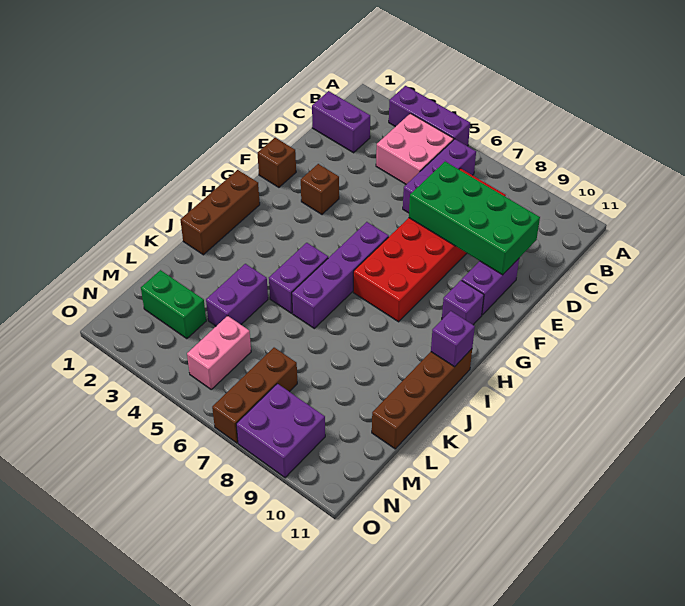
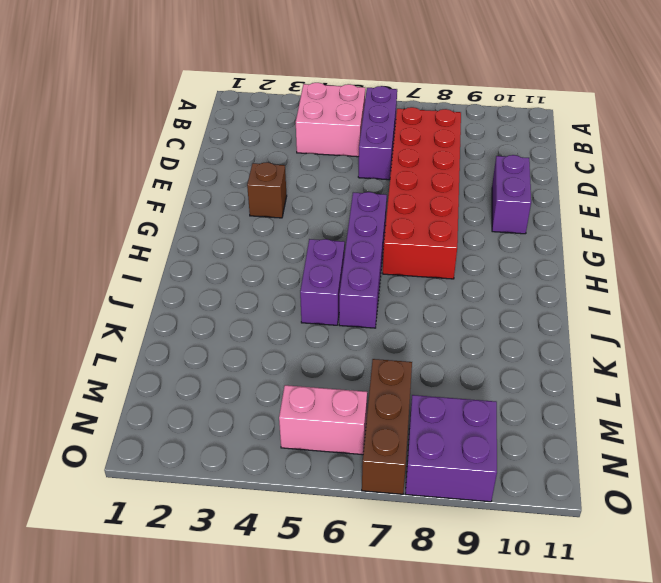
pink brick N5:N6 level 1 -> pink brick M5:N5 level 1
none -> purple brick A3:A5 level 1
none -> purple brick C1:C2 level 1
none -> brown brick F1 level 1

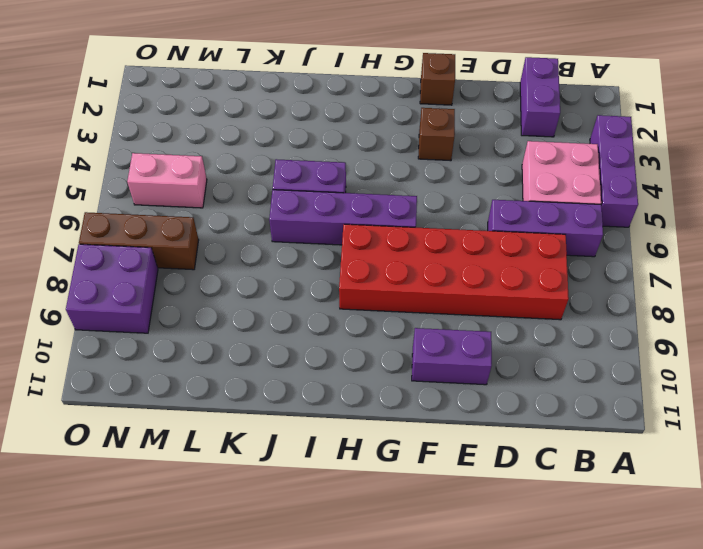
none -> purple brick G10 level 1
none -> brown brick H1:J1 level 1
none -> brown brick I11:L11 level 1

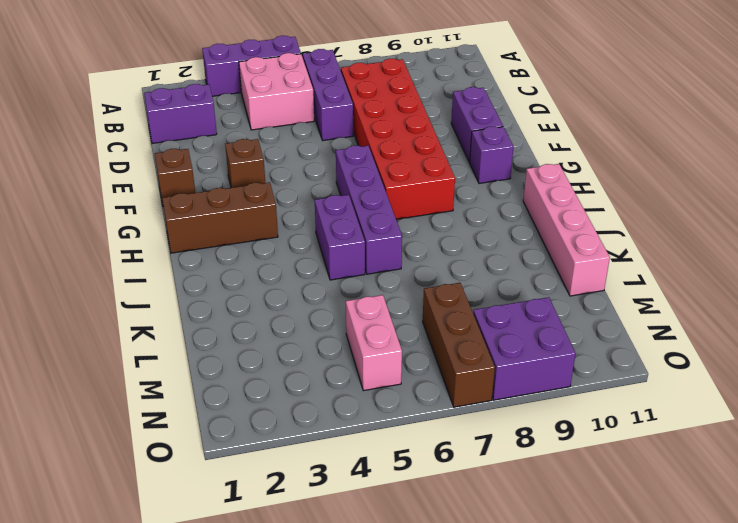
brown brick H1:H3 level 1 -> brown brick H1:J1 level 1
pink brick I11:L11 level 1 -> brown brick I11:L11 level 1
none -> purple brick K4:L4 level 1
none -> green brick M2:M3 level 1
none -> green brick D7:E10 level 2

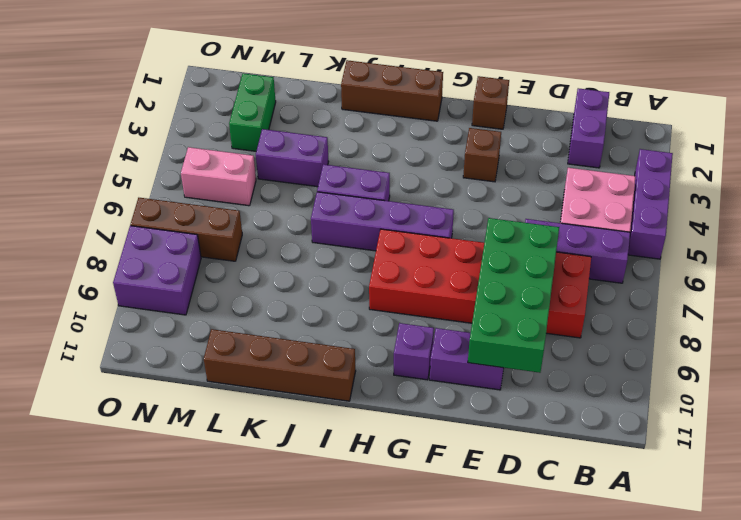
none -> purple brick I11 level 2

